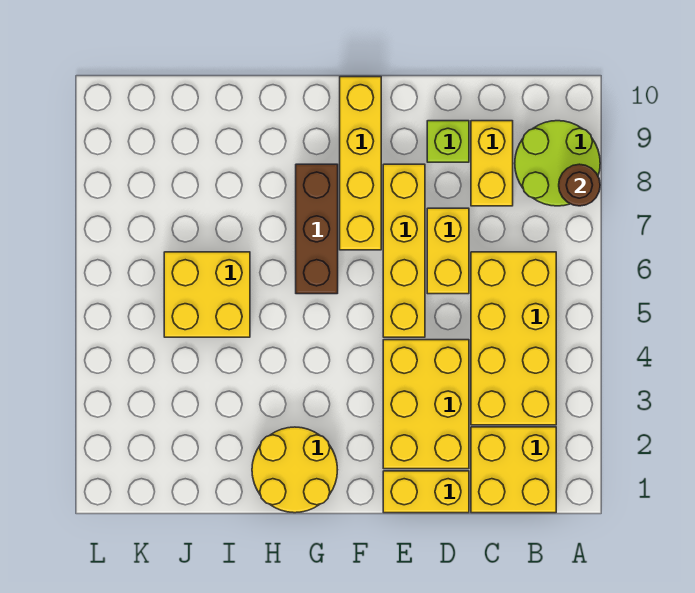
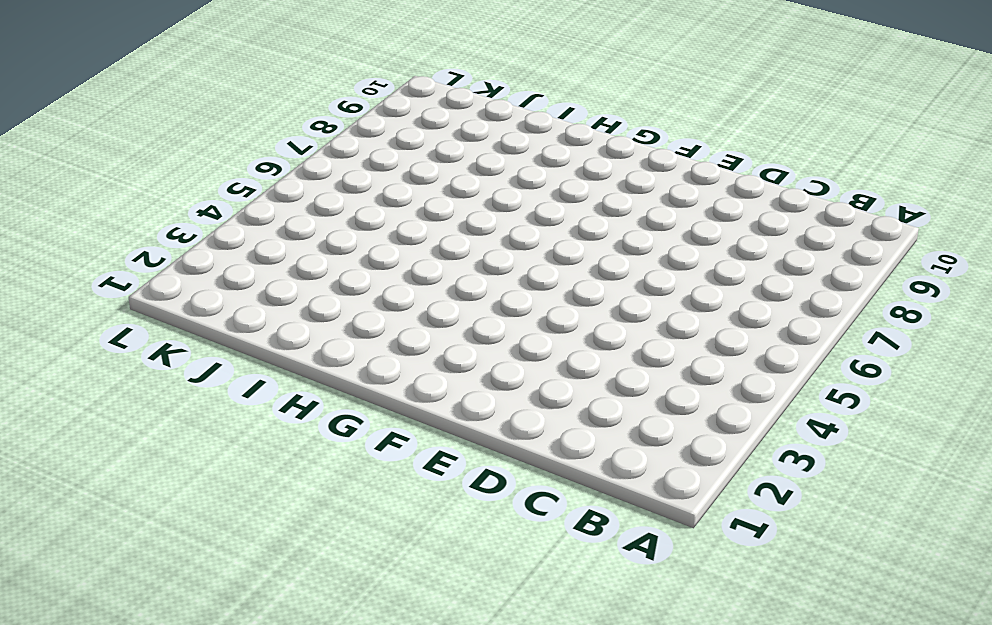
none -> lime round brick A8:B9 level 1
none -> yellow brick B1:C2 level 1
none -> yellow brick B3:C6 level 1

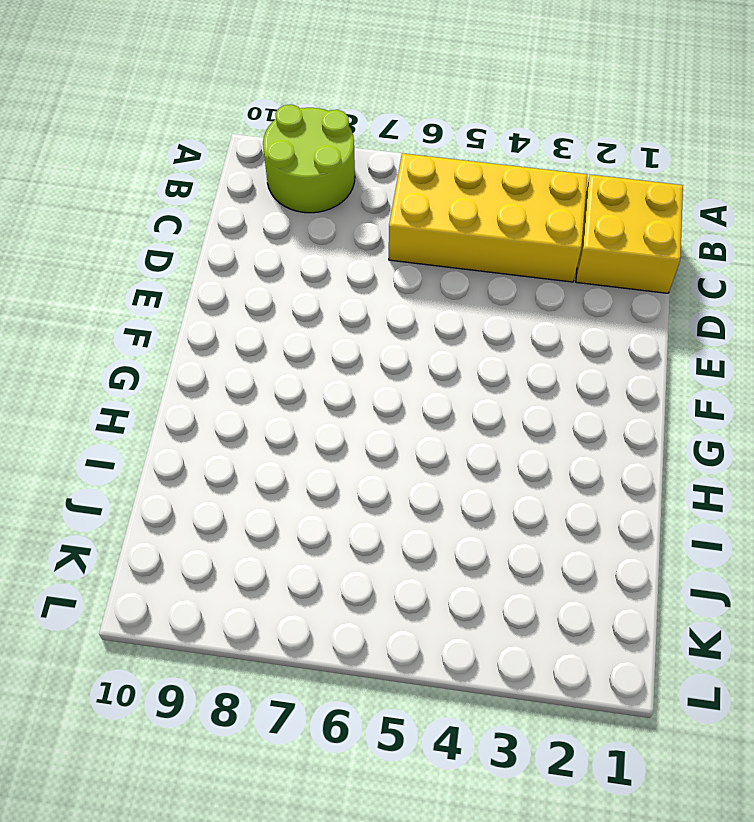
none -> yellow brick C8:C9 level 1
none -> yellow brick D1:E1 level 1
none -> yellow brick D2:E4 level 1

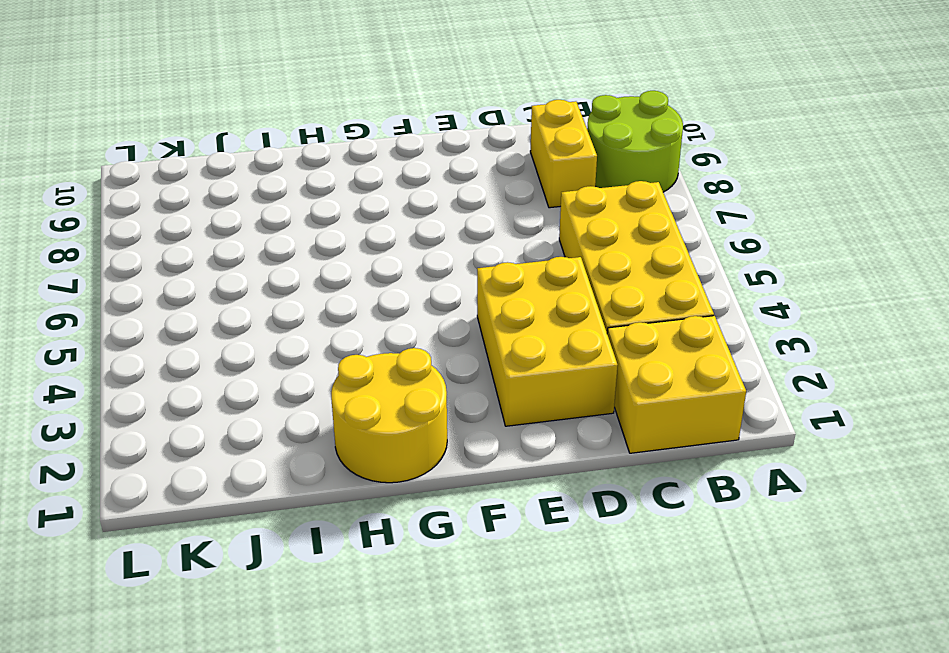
none -> yellow brick D1:E1 level 1
none -> yellow brick D6:D7 level 1
none -> lime brick D9 level 1

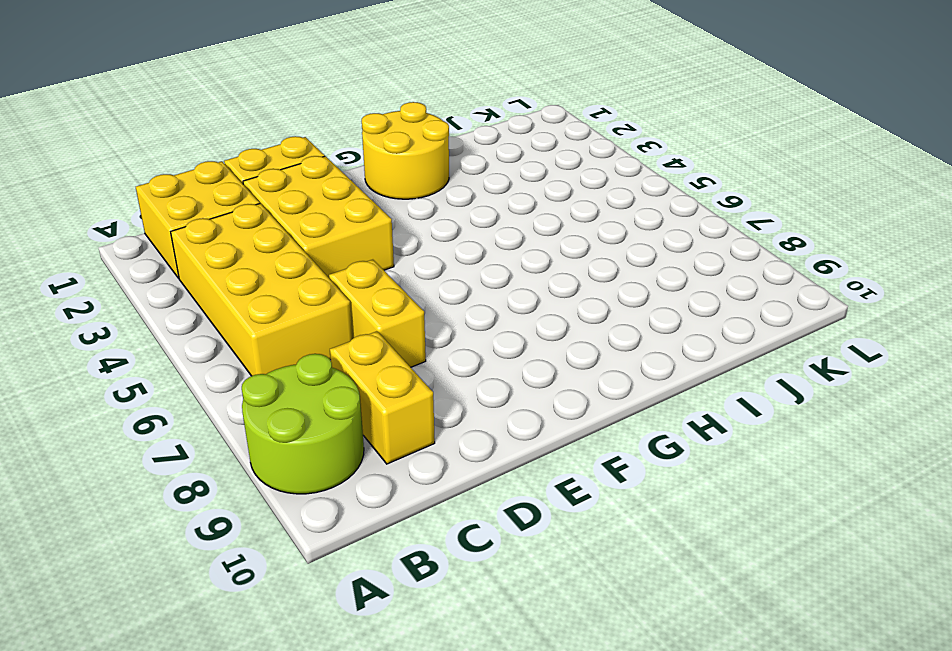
none -> lime brick D9 level 1
none -> yellow brick E5:E8 level 1
none -> yellow brick F7:F10 level 1

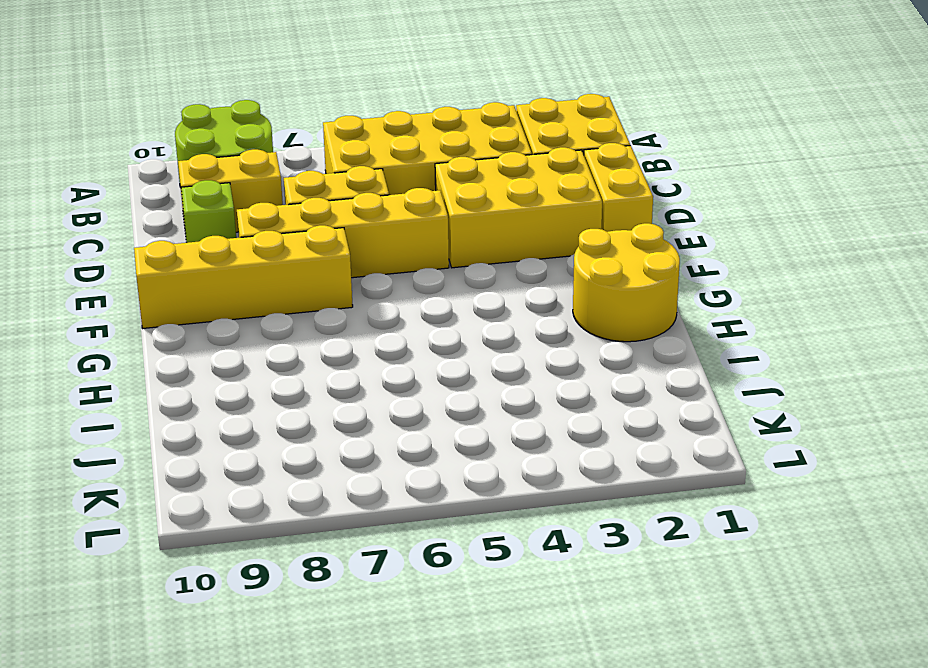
none -> brown brick G6:G8 level 1
none -> yellow brick I5:J6 level 1
none -> brown round brick A8 level 2

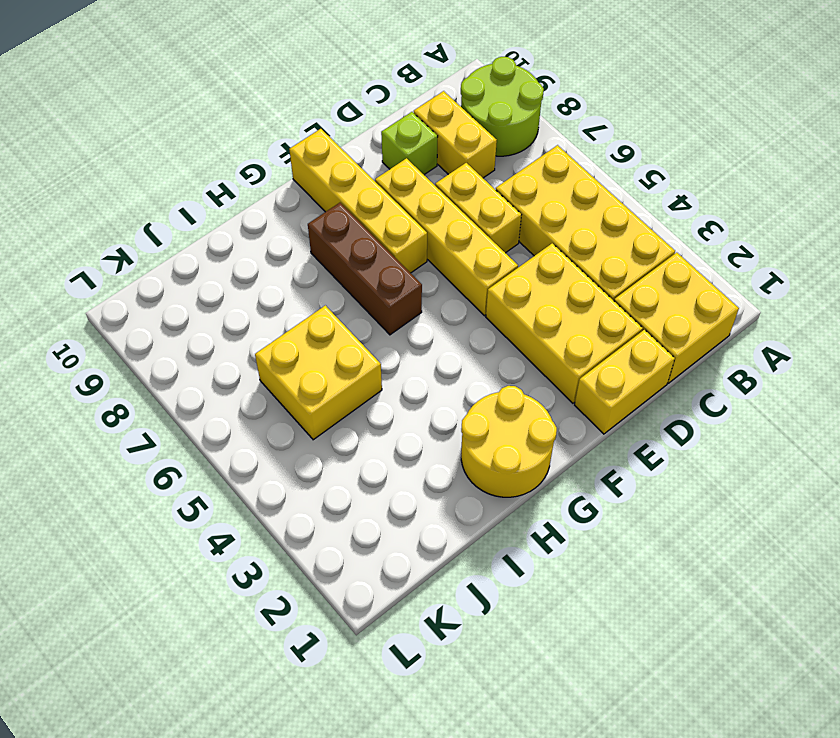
none -> brown round brick A8 level 2

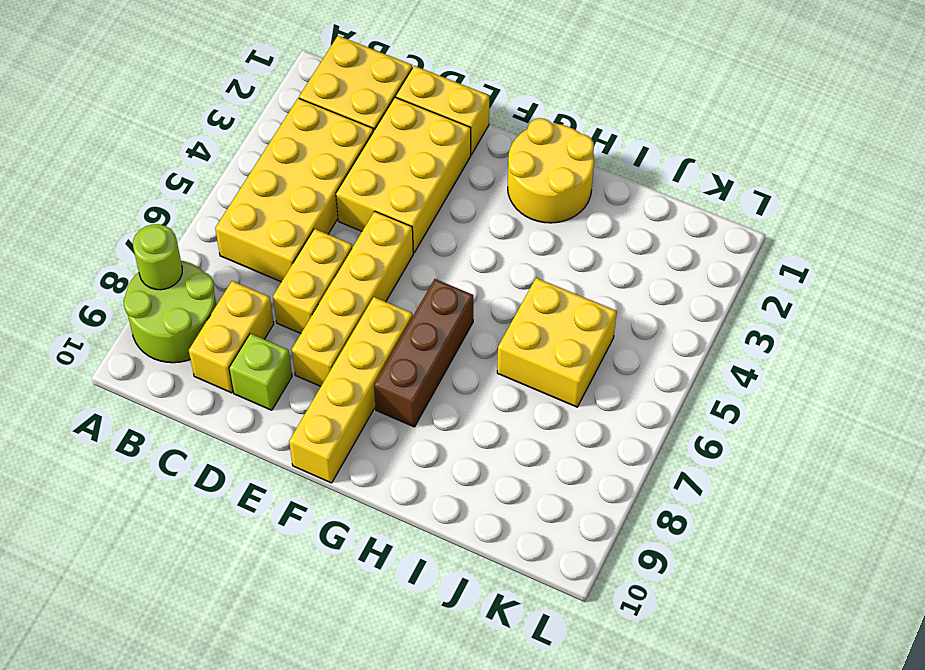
lime round brick A8 level 2 -> brown round brick A8 level 2

